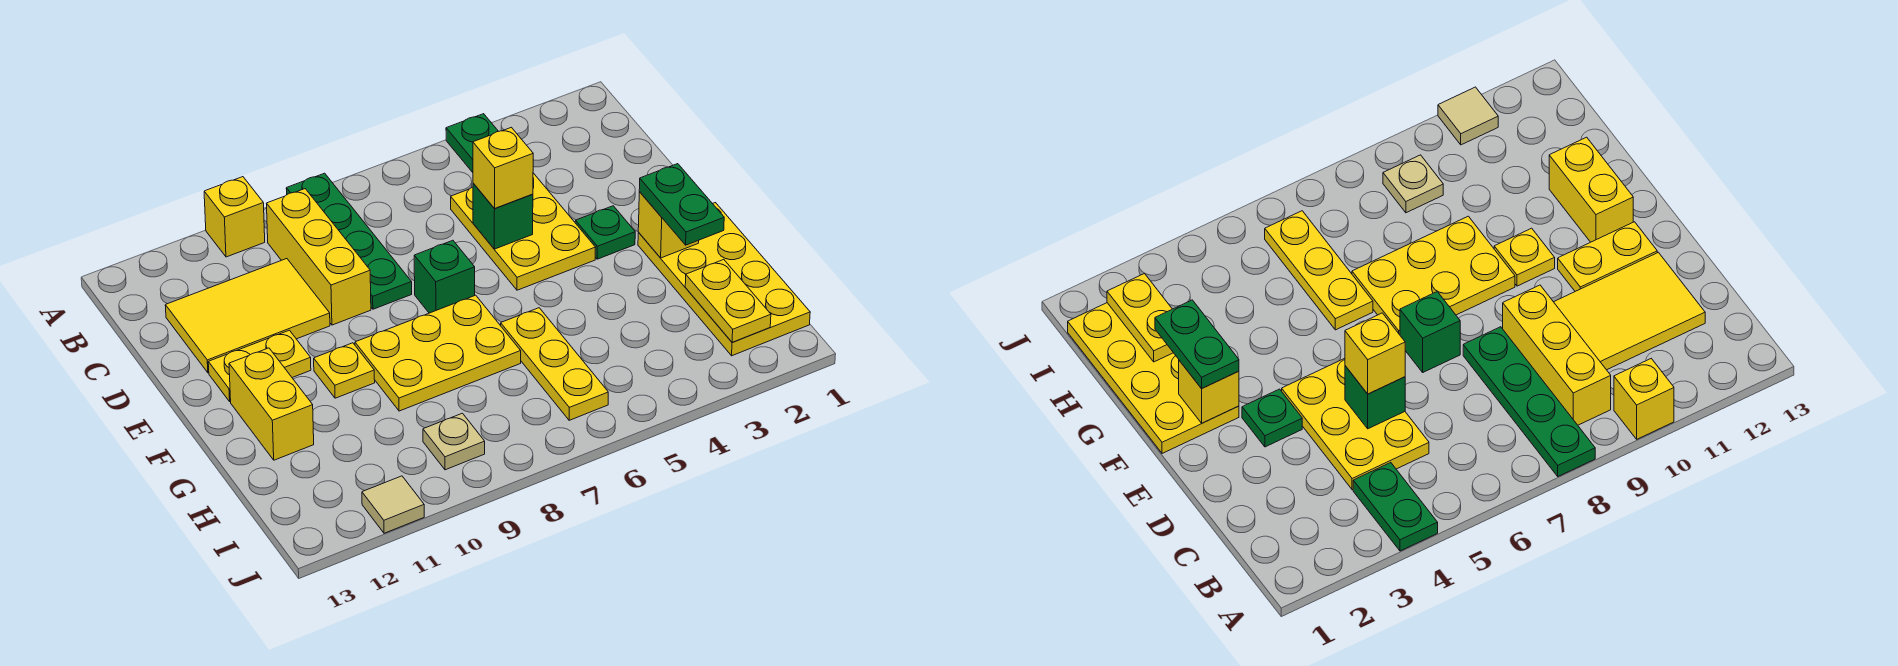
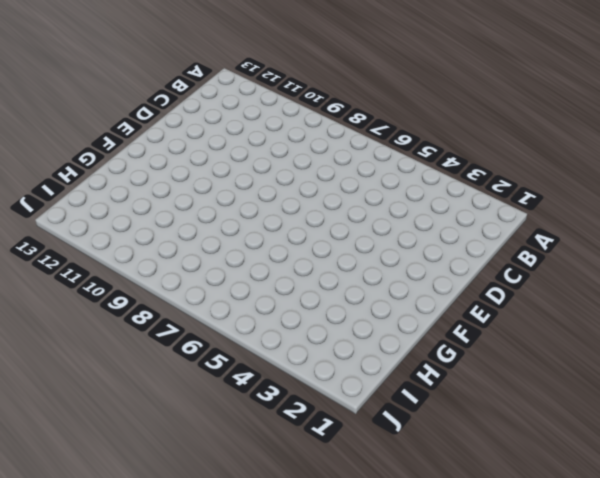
none -> green plate A4:B4 level 1
none -> green plate A8:D8 level 1
none -> yellow brick A10 level 1

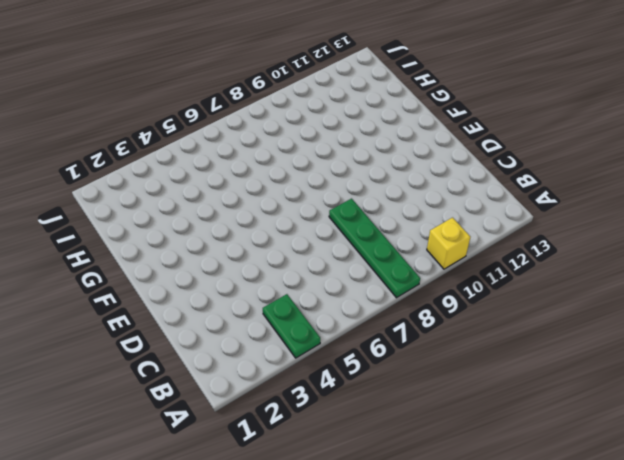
none -> yellow brick B9:D9 level 1
none -> yellow plate C4:E5 level 1
none -> yellow tile C10:D12 level 1

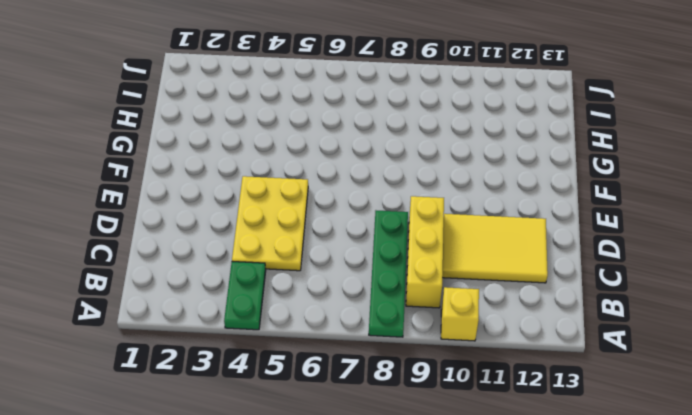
none -> green plate E3 level 1
none -> green brick E7 level 1
none -> yellow plate E11:E12 level 1

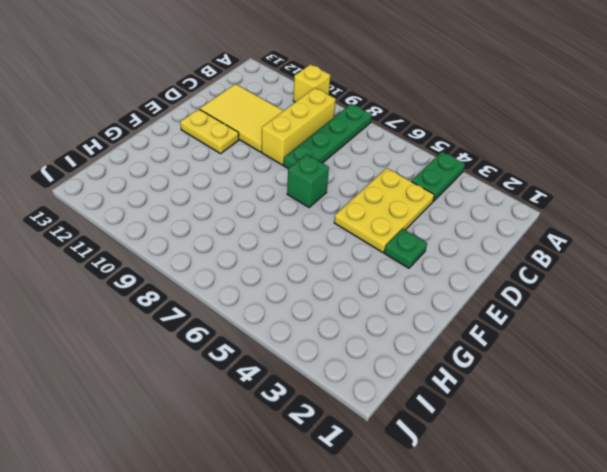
none -> yellow plate F1:I2 level 1
none -> yellow plate F7:G9 level 1
none -> yellow plate F10 level 1

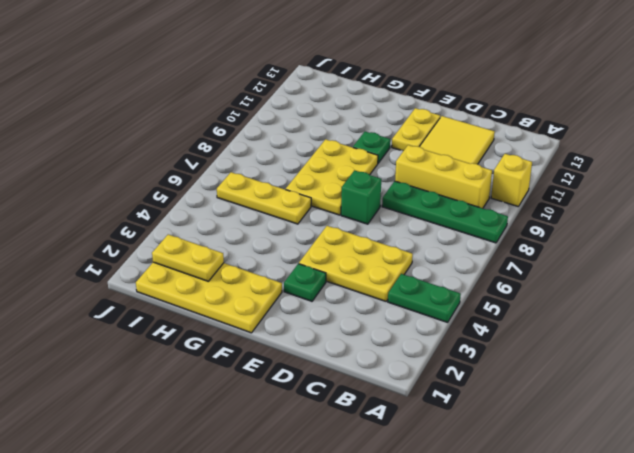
green plate F10 level 1 -> yellow plate F10 level 1
none -> yellow brick F12:G12 level 1
none -> tan plate I9 level 1
none -> tan tile J11 level 1

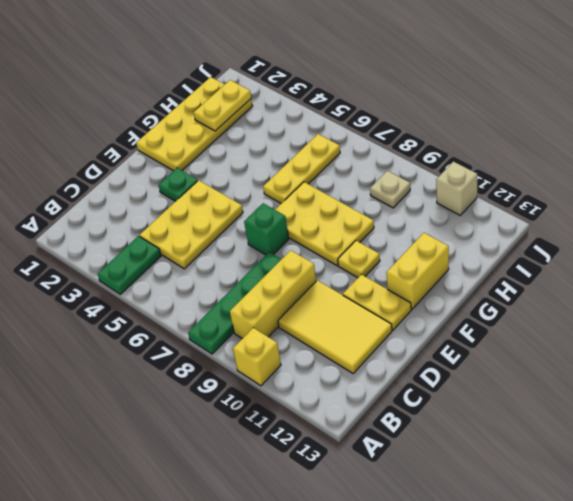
tan brick J11 level 1 -> tan tile J11 level 1
none -> green brick D5 level 2
none -> yellow brick F2 level 2
none -> yellow brick D5 level 3

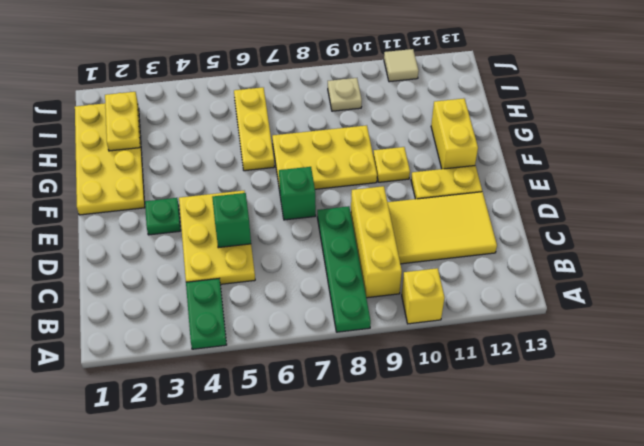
none -> yellow brick F2 level 2
none -> yellow brick D5 level 3
none -> green plate F2:G2 level 3

